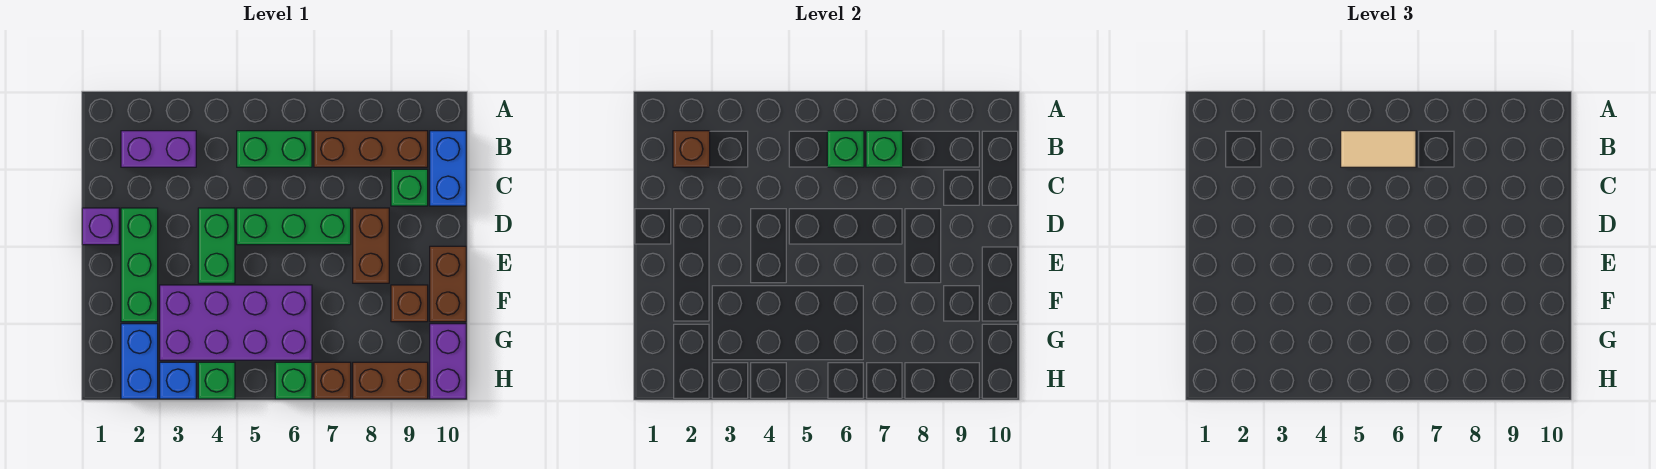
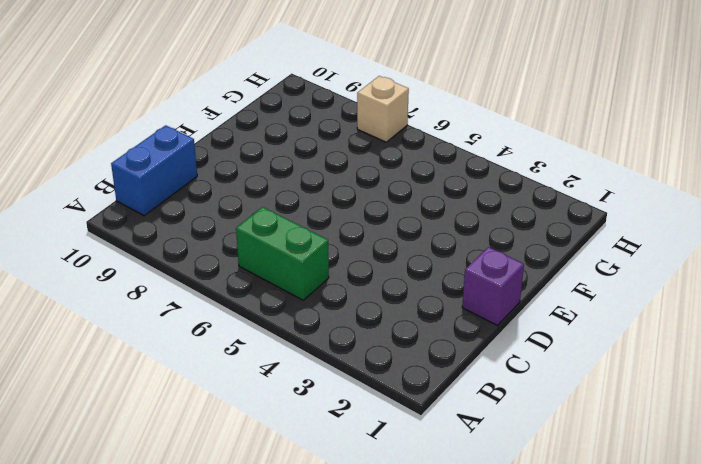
tan brick H7 level 1 -> brown brick H7 level 1
none -> purple brick B2:B3 level 1
none -> brown brick B7:B9 level 1
none -> green brick C9 level 1

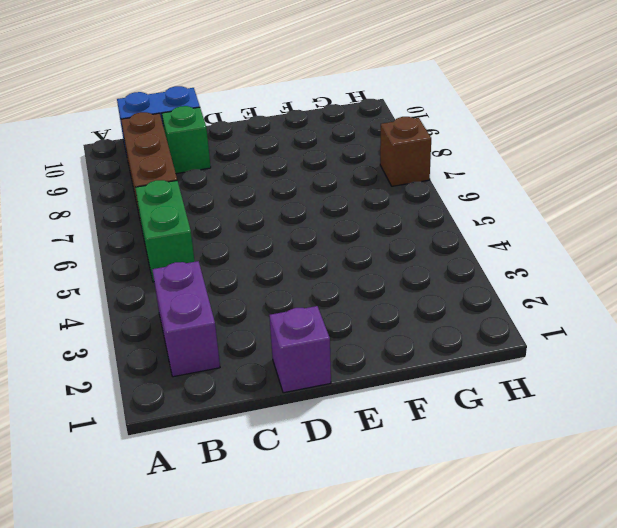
none -> green brick D2:F2 level 1
none -> green brick D4:E4 level 1
none -> green brick D5:D7 level 1

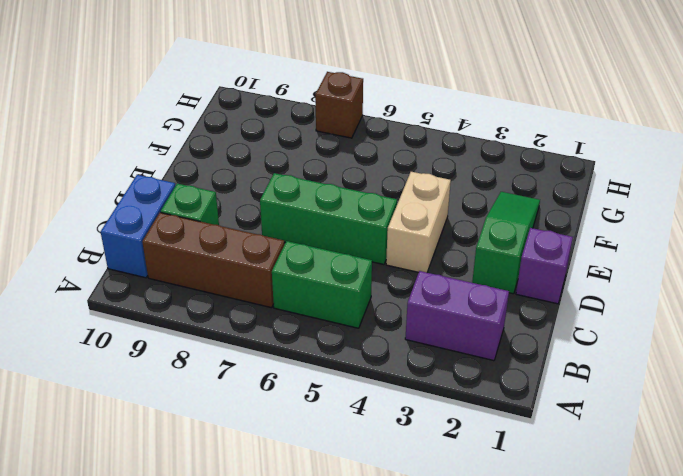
green slope D2:F2 level 1 top D -> green brick D2:F2 level 1
tan brick D4:E4 level 1 -> green brick D4:E4 level 1
none -> brown brick D8:E8 level 1
none -> brown brick E10:F10 level 1
none -> purple brick F3:G6 level 1

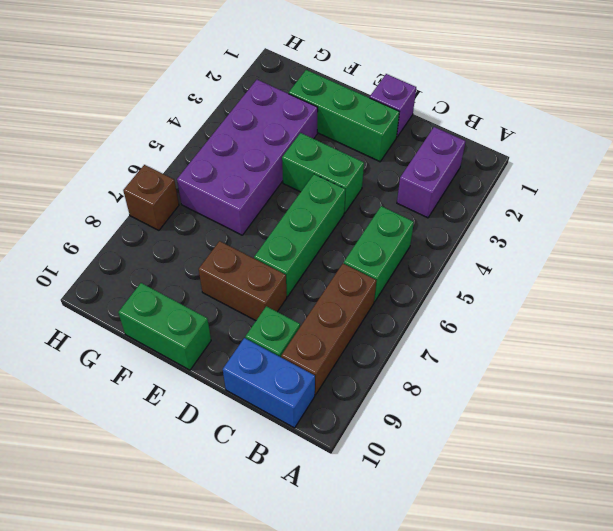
green brick E10:F10 level 1 -> brown brick E10:F10 level 1
none -> brown brick F9 level 1
none -> blue brick G2:H2 level 1
none -> purple brick G10:H10 level 1

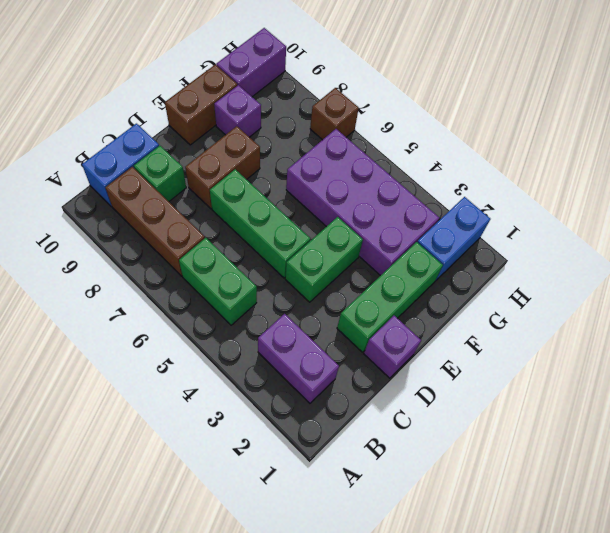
purple brick F9 level 1 -> brown brick F9 level 1
none -> blue brick H3 level 1
none -> green brick H4 level 1
none -> green brick H6 level 1

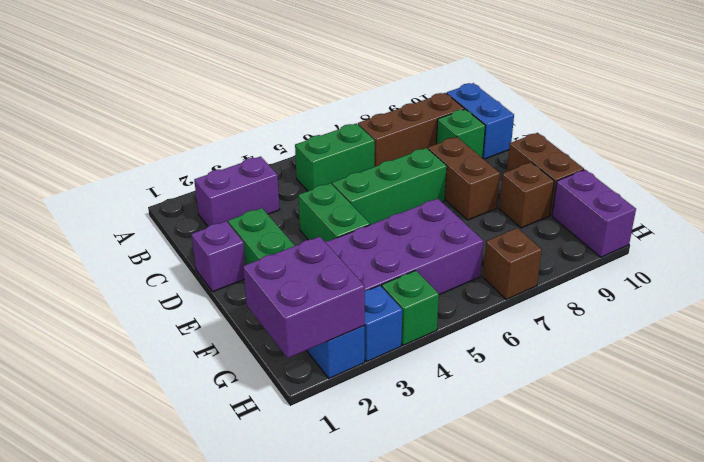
purple brick G1:H2 level 2 -> none
none -> green brick H6 level 1
none -> brown brick H8:H9 level 1
none -> brown brick B2 level 2

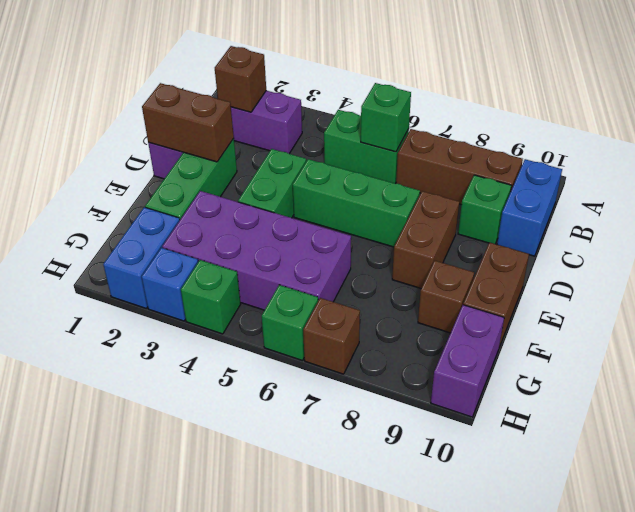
brown brick D1:D2 level 2 -> brown brick H8:H9 level 1
none -> green brick B7 level 2
none -> tan tile B5:B6 level 3

